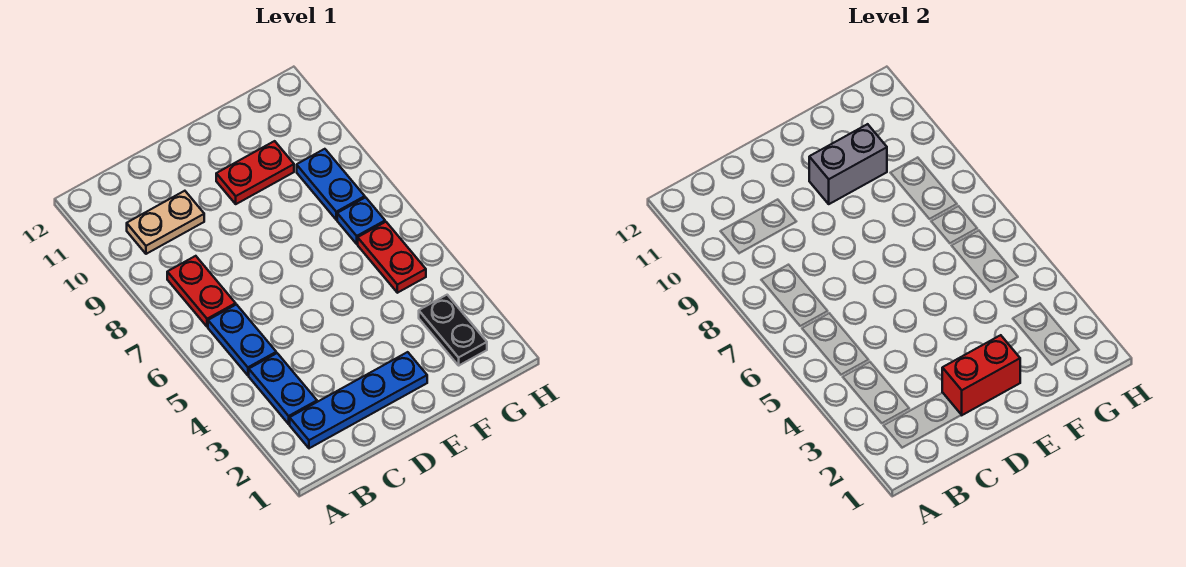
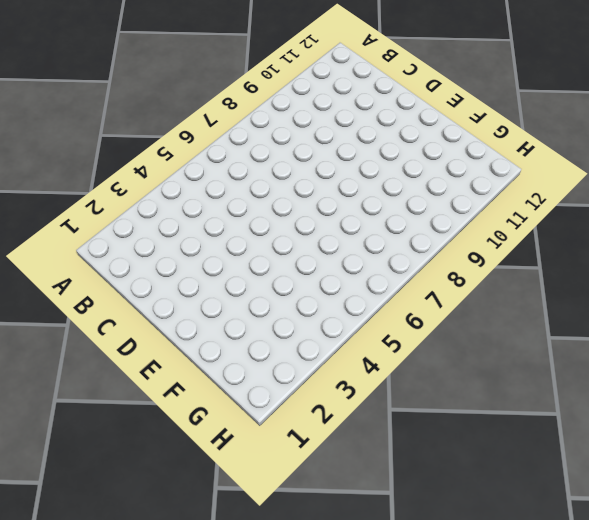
none -> blue plate B2:E2 level 1
none -> blue plate B3:B4 level 1
none -> blue plate B5:B6 level 1

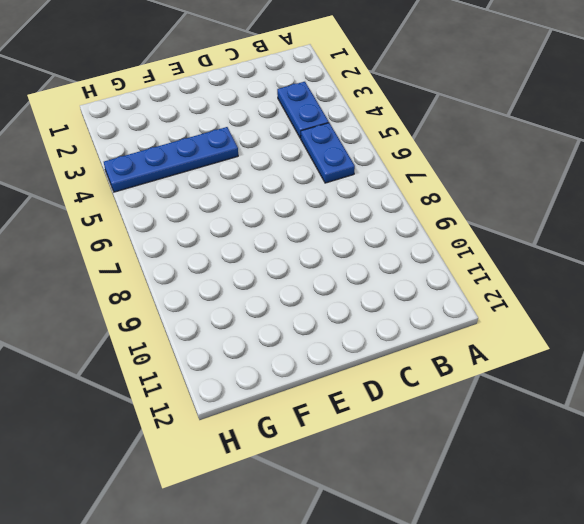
blue plate E4:H4 level 1 -> blue plate B2:E2 level 1
none -> red plate B7:B8 level 1
none -> tan plate B10:C10 level 1
none -> red plate E10:F10 level 1

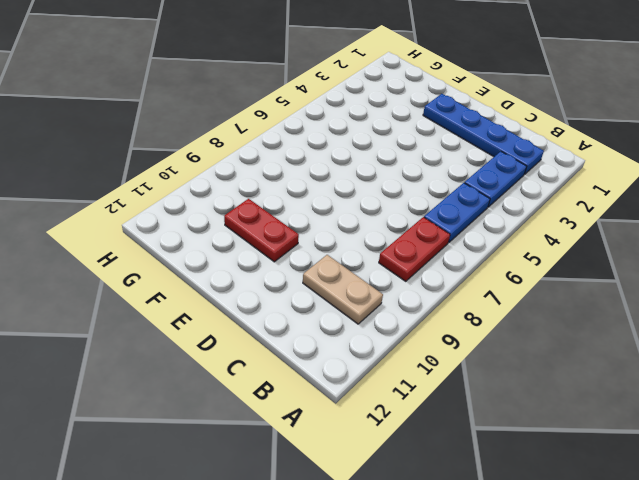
none -> black plate G2:G3 level 1
none -> red plate G5:G6 level 1
none -> blue plate G7 level 1

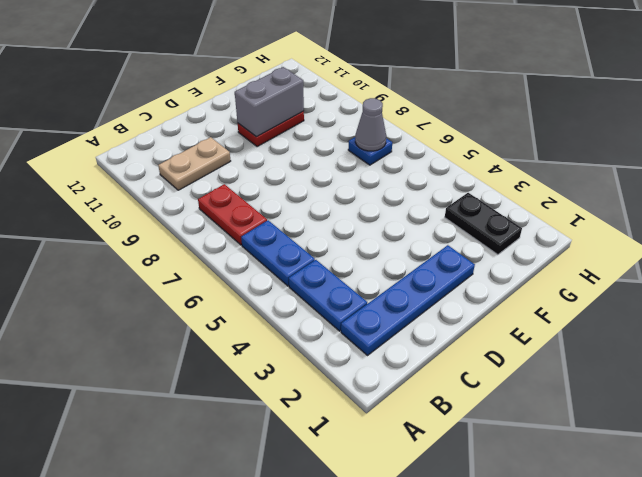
grey cone G7 level 2 -> none
none -> red plate G5:G6 level 1
none -> blue plate G8:G9 level 1
none -> red brick D2:E2 level 2

